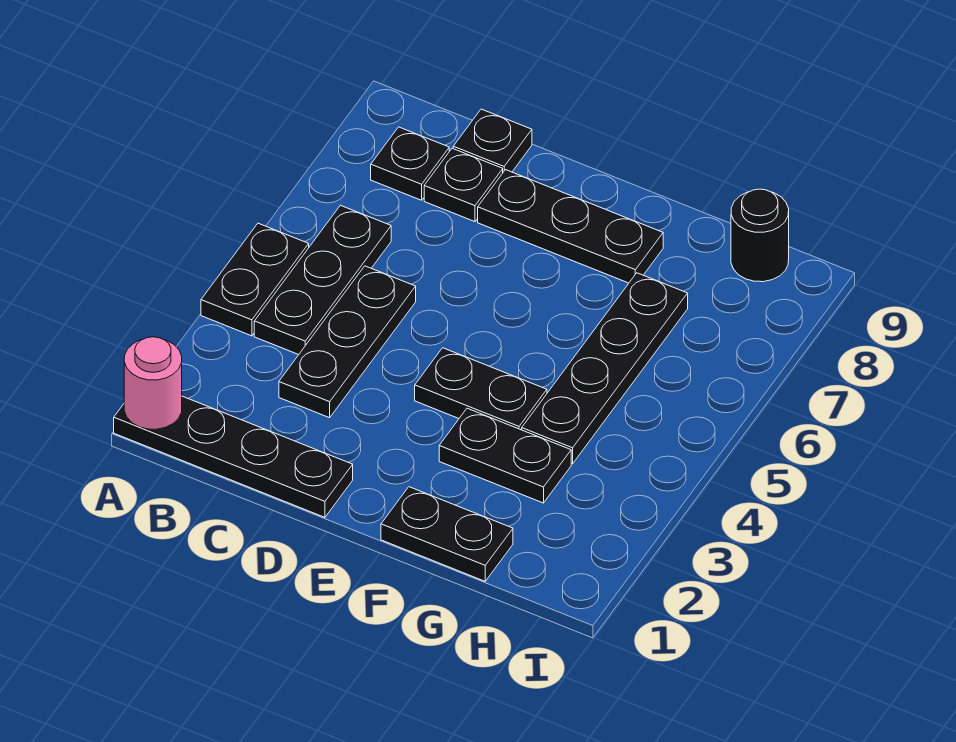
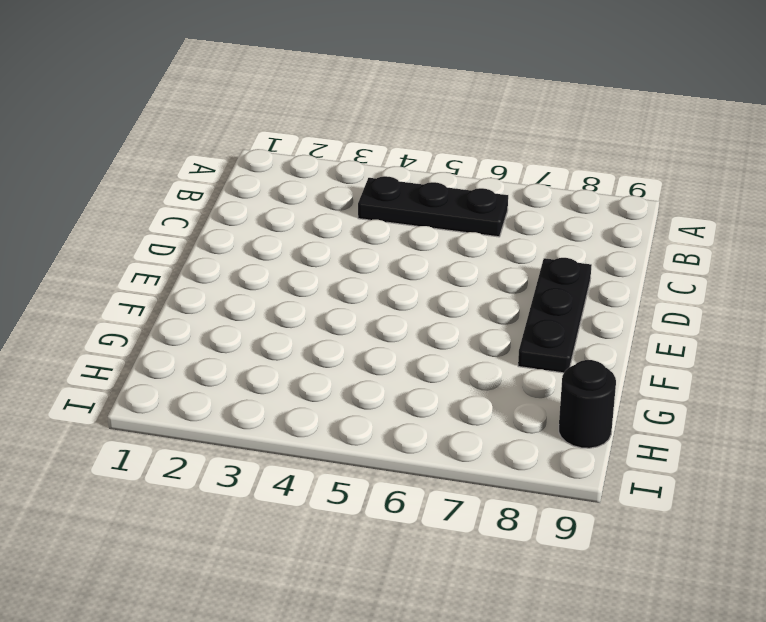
none -> black plate A1:D1 level 1
none -> black plate A4:A5 level 1
none -> black plate B8 level 1

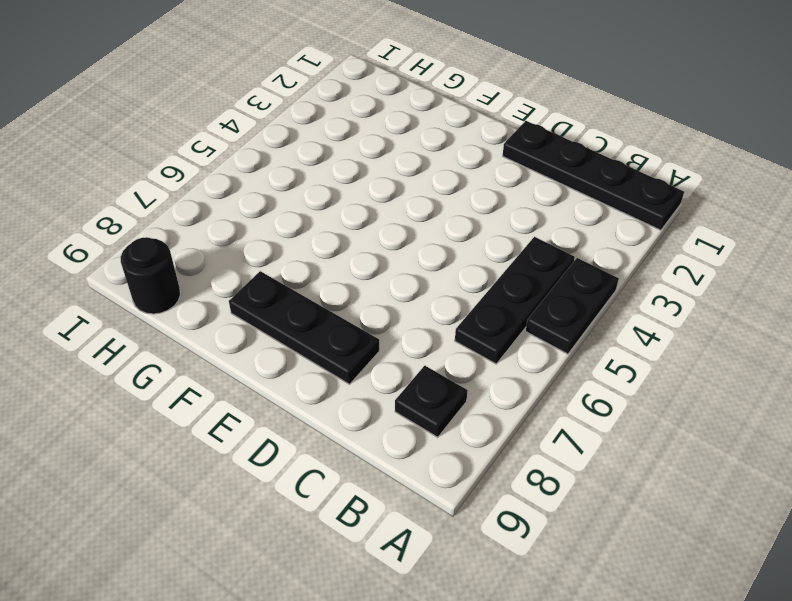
none -> black plate C3:C5 level 1
none -> black plate C8 level 1
none -> black plate C9 level 1

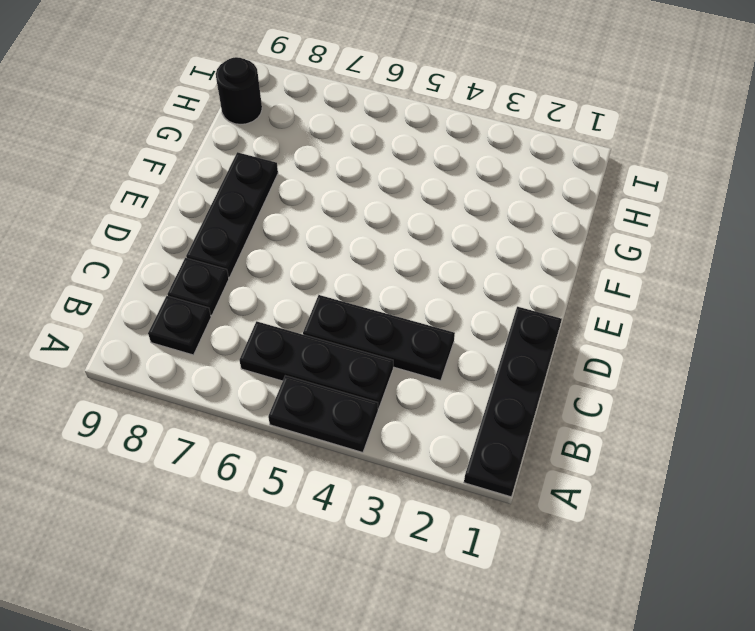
none -> black plate C9 level 1
none -> black plate E4:F4 level 1
none -> black plate F1:G1 level 1

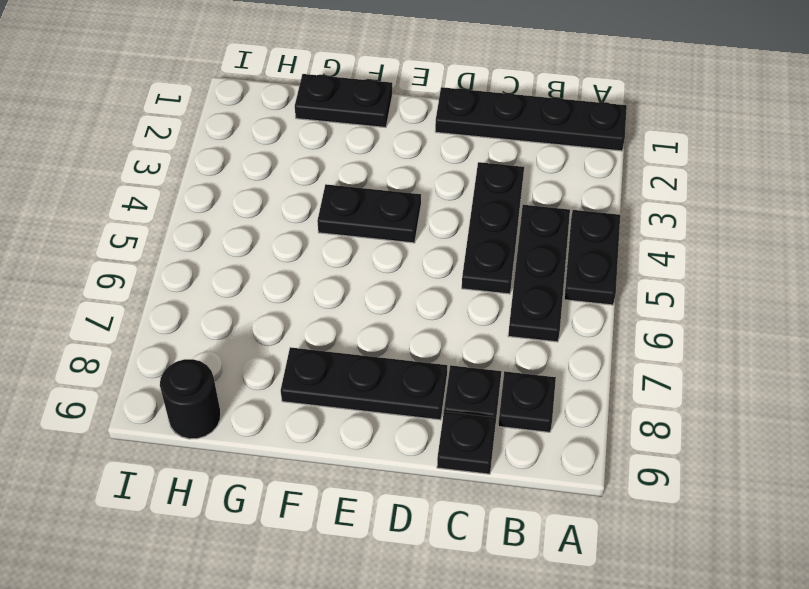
none -> black plate F3:G3 level 1
none -> black plate G4:G7 level 1
none -> pink round brick A1 level 2

